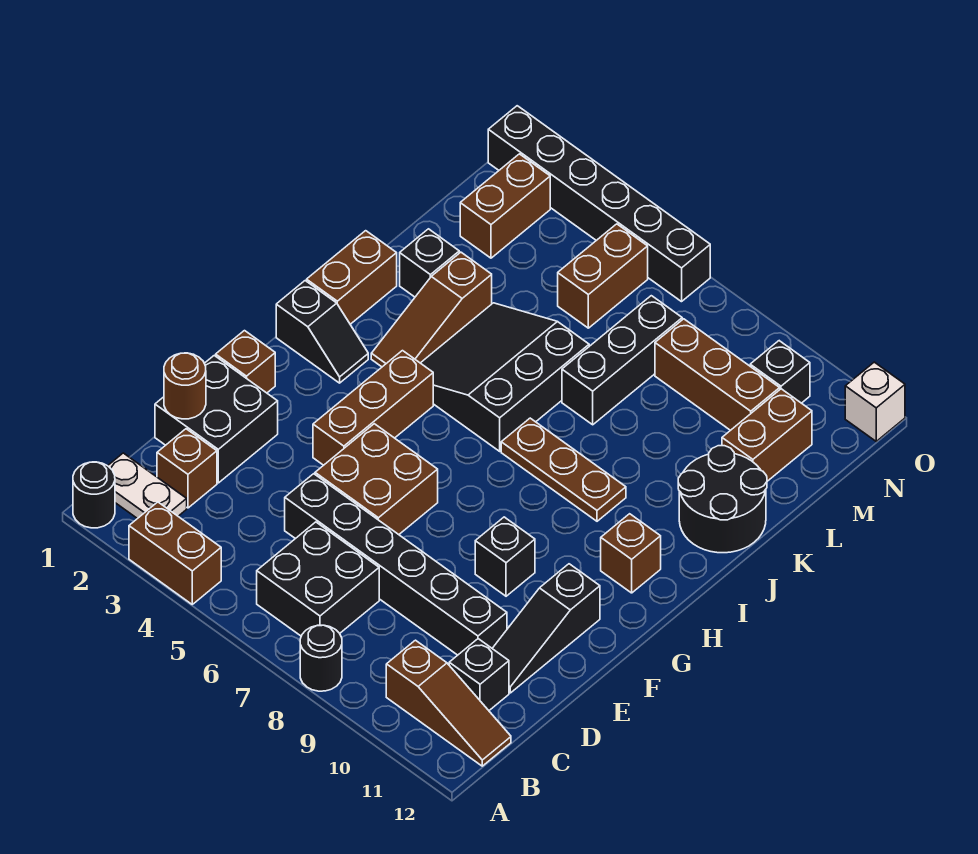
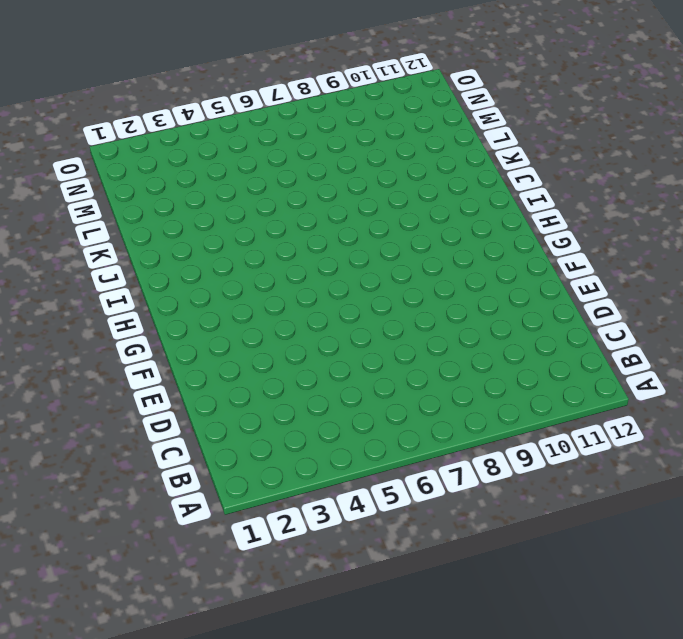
none -> black round brick A1 level 1
none -> brown brick A3:A4 level 1
none -> black round brick A8 level 1
none -> white plate B1:B2 level 1

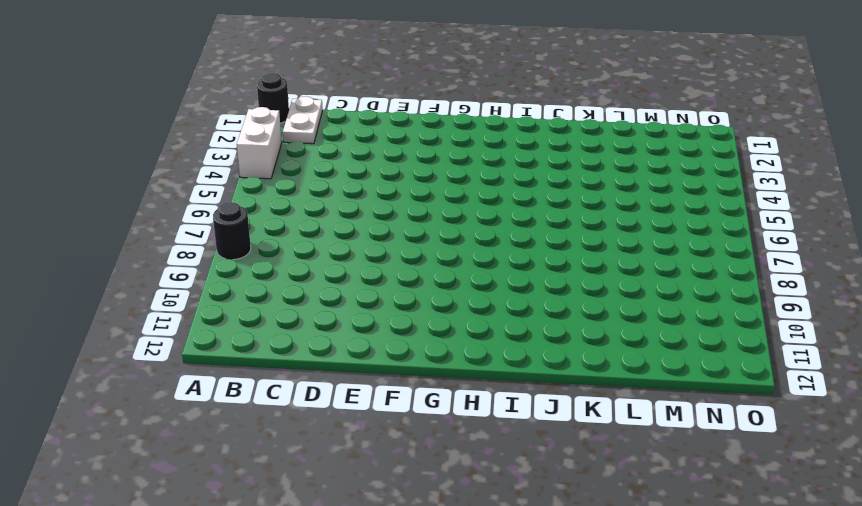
white brick A3:A4 level 1 -> brown brick A3:A4 level 1
none -> black brick B6:C7 level 1
none -> brown slope B10:B12 level 1 top 10
none -> brown brick C2 level 1
none -> black brick C11 level 1

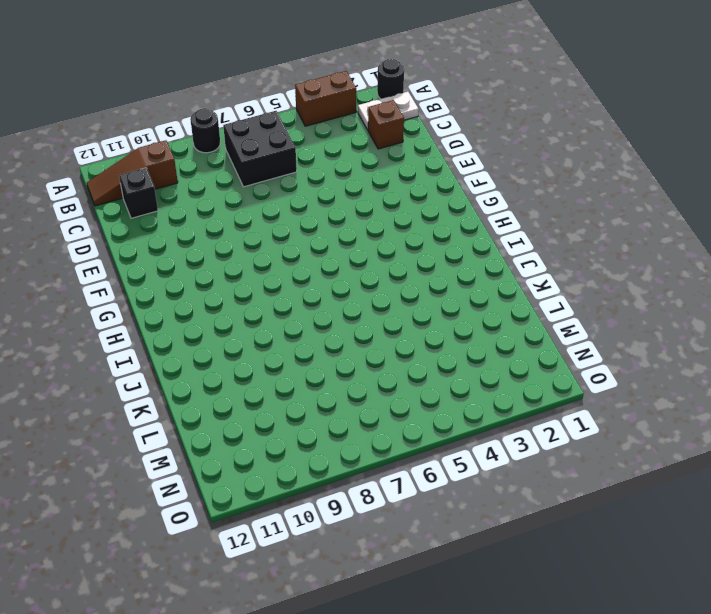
none -> black brick D1:E2 level 1
none -> black brick D5:D10 level 1
none -> black slope D11:F11 level 1 top F
none -> brown brick E5:F6 level 1

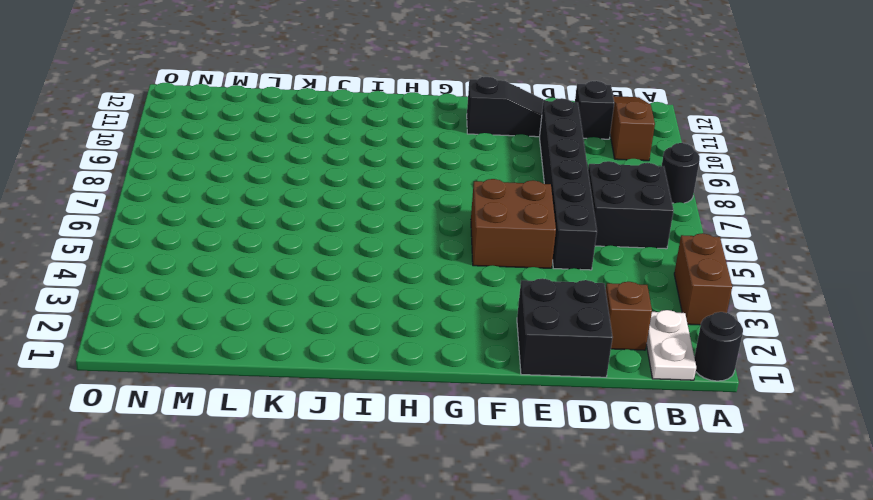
none -> brown brick F1 level 1
none -> brown brick F4:H4 level 1
none -> black brick F9 level 1
none -> black slope H1:H2 level 1 top 1

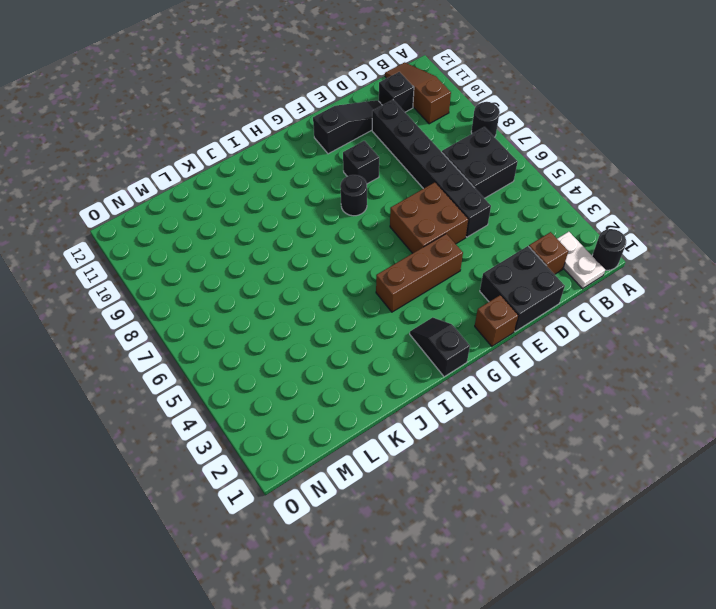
black round brick G8 level 1 -> none
none -> brown brick A3:A4 level 1
none -> brown brick H11 level 1
none -> brown brick I1:J1 level 1
none -> brown slope I3:K3 level 1 top K

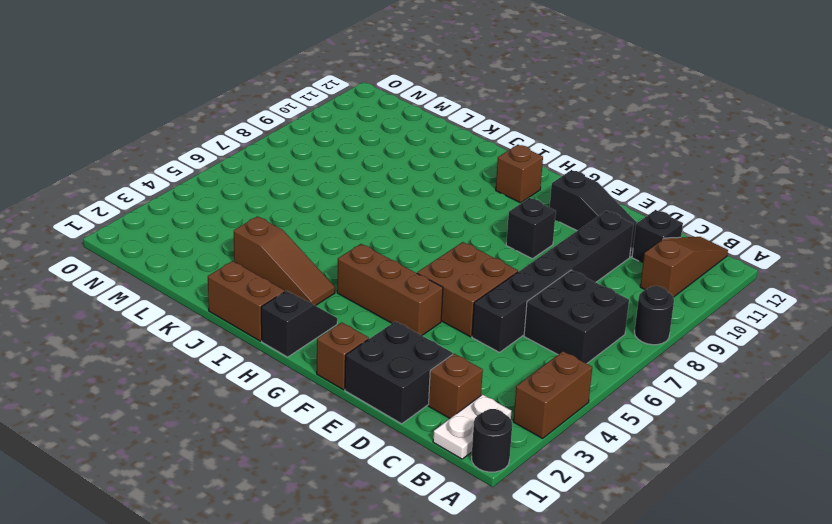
none -> black slope I4:K6 level 1 top 6
none -> brown plate I7:I9 level 1
none -> black round brick J11:K12 level 1
none -> black brick K2 level 1

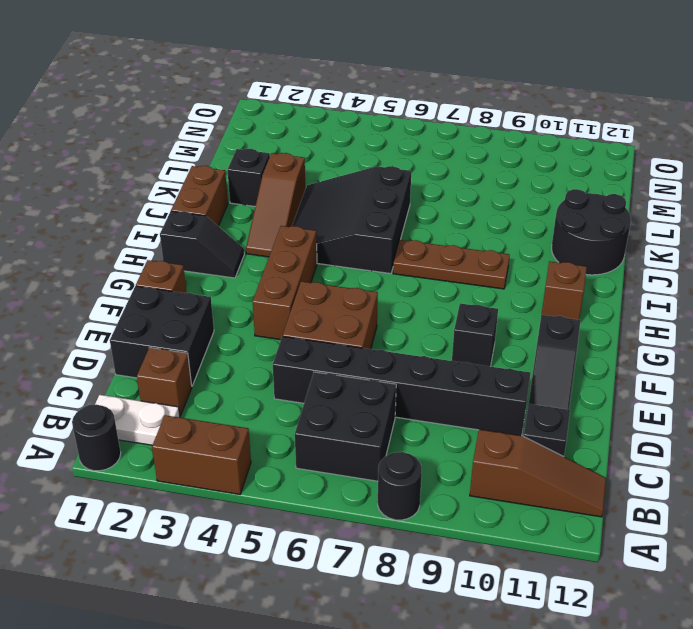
none -> black brick K7:M7 level 1
none -> brown brick L11:M11 level 1
none -> brown brick M2:N2 level 1
none -> brown brick M5:N5 level 1

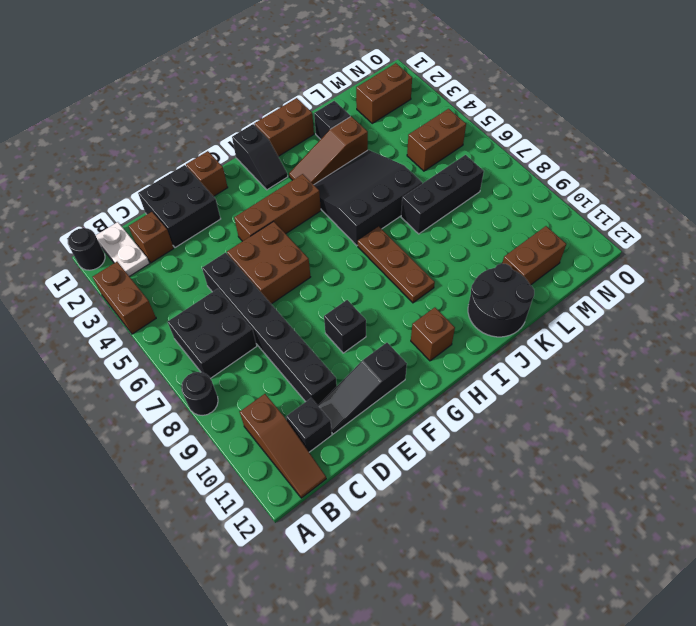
none -> brown brick M8:M10 level 1
none -> black brick N10 level 1
none -> black brick O1:O6 level 1
none -> white brick O12 level 1

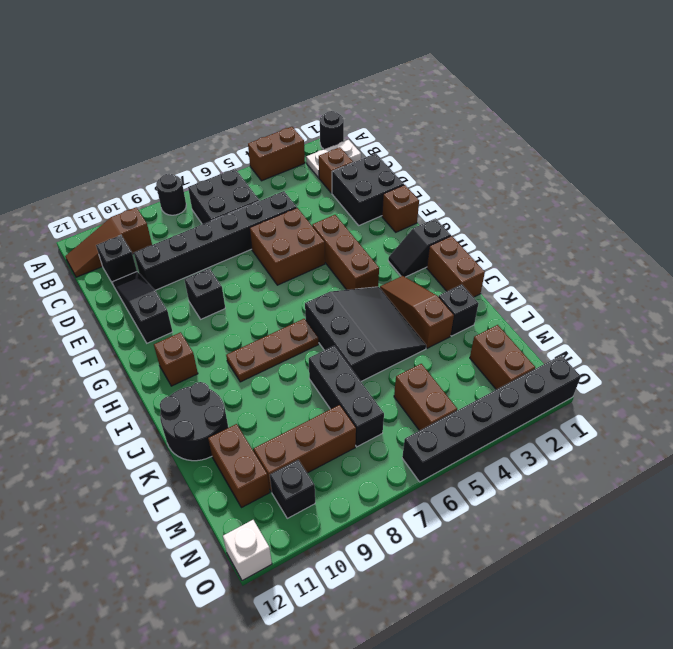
none -> brown round brick D1 level 2

